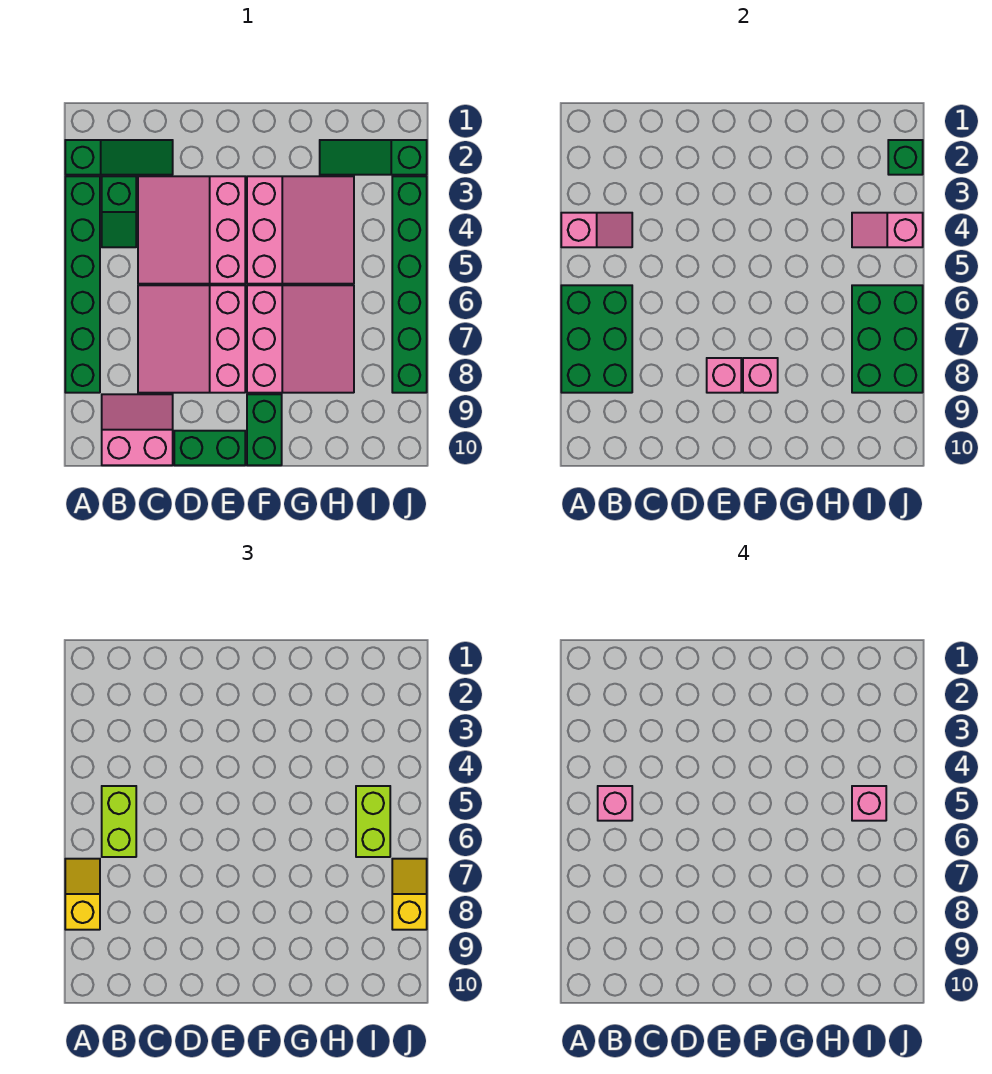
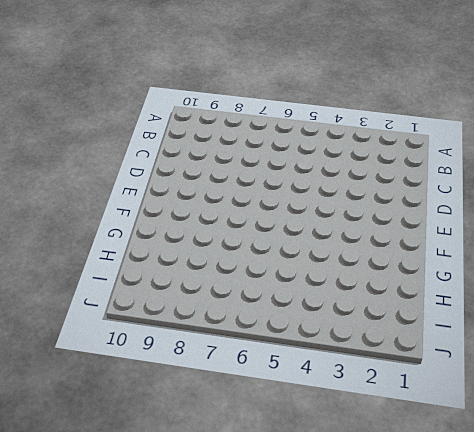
none -> green slope A2:C2 level 1 top A
none -> green brick A3:A8 level 1
none -> green slope B3:B4 level 1 top 3

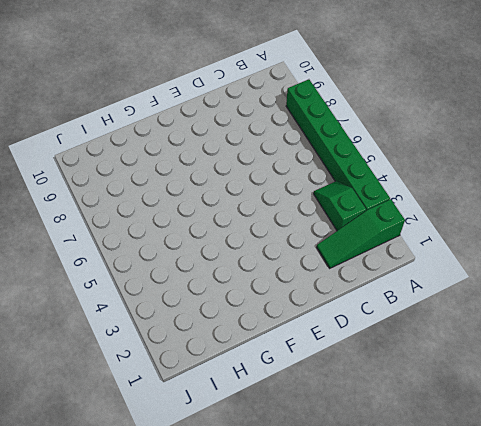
none -> pink slope B9:C10 level 1 top 10
none -> pink slope C3:E5 level 1 top E
none -> pink slope C6:E8 level 1 top E

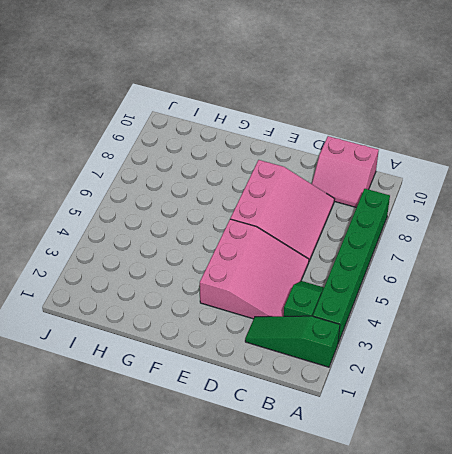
none -> green brick D10:E10 level 1
none -> pink slope F3:H5 level 1 top F
none -> pink slope F6:H8 level 1 top F

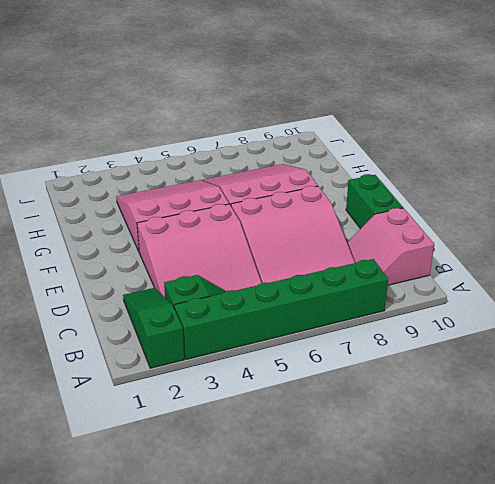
none -> green brick F9:F10 level 1
none -> green slope H2:J2 level 1 top J
none -> green brick J3:J8 level 1

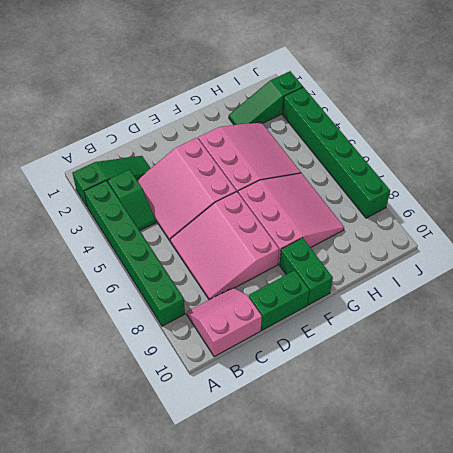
none -> pink slope A4:B4 level 2 top A
none -> green brick A6:B8 level 2
none -> pink brick E8 level 2

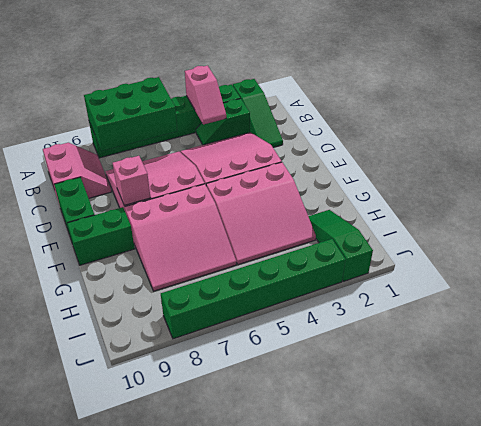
none -> pink brick F8 level 2
none -> pink slope I4:J4 level 2 top J
none -> green brick I6:J8 level 2

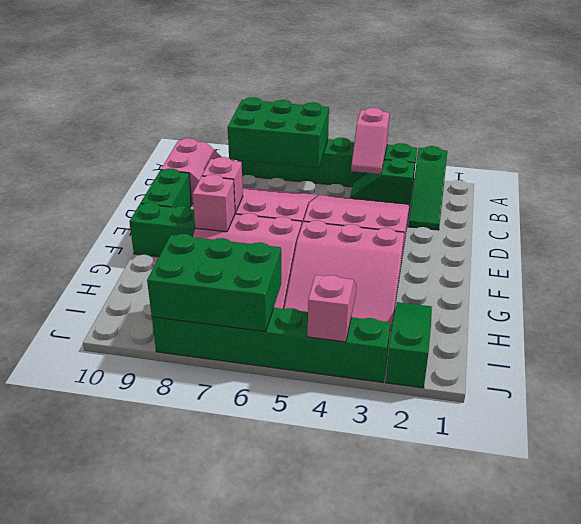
none -> green brick J2 level 2
none -> yellow slope A7:A8 level 3 top 8
none -> lime brick B5:B6 level 3

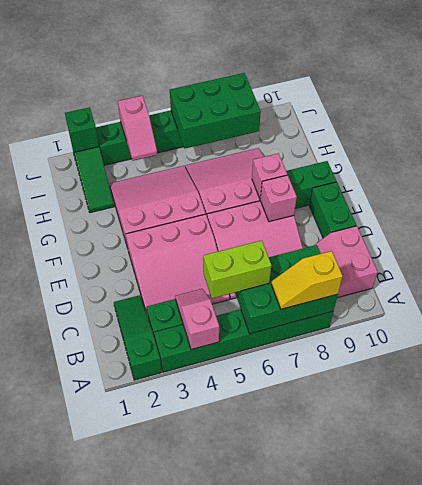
none -> lime brick I5:I6 level 3
none -> yellow slope J7:J8 level 3 top 8
none -> pink brick B5 level 4

